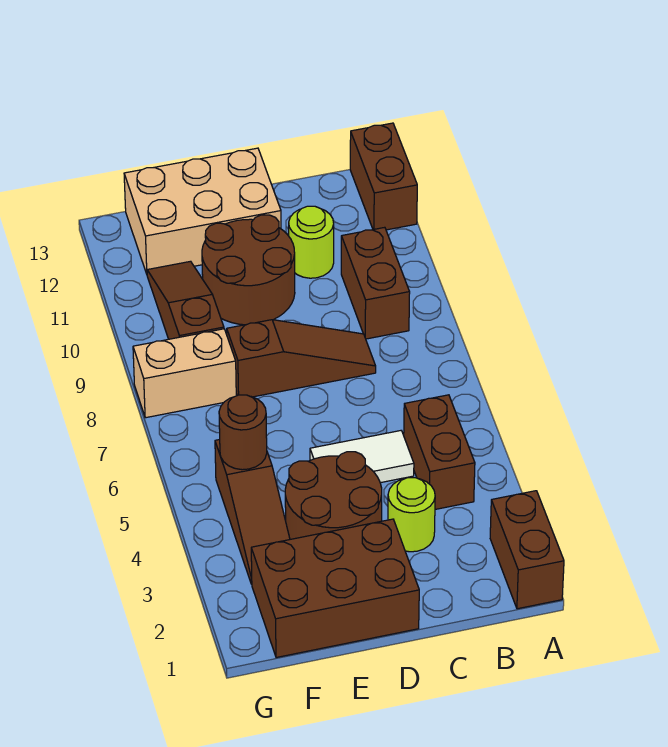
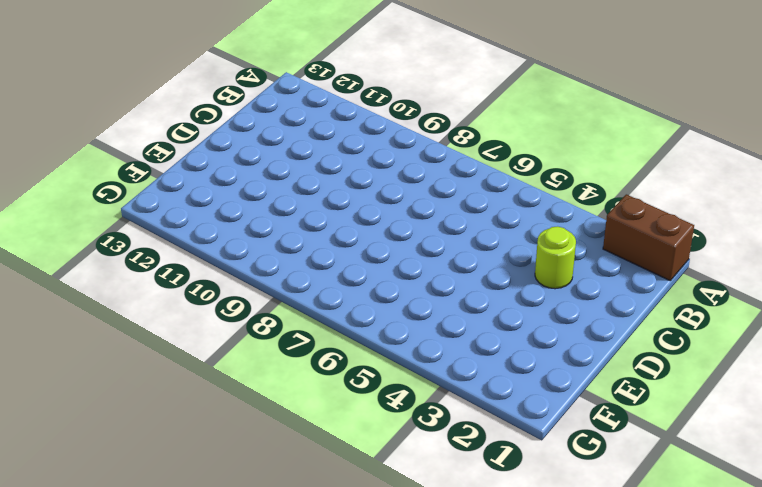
none -> brown brick A12:A13 level 1
none -> brown brick B4:B5 level 1
none -> brown brick B9:B10 level 1

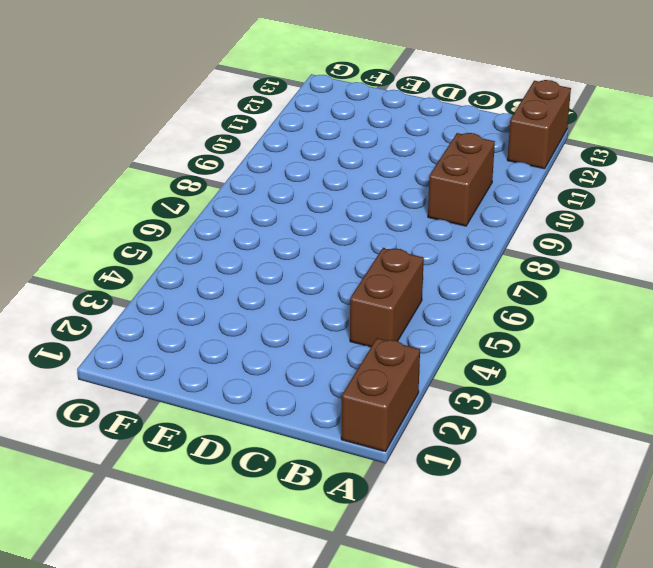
none -> lime round brick C3 level 1
none -> white tile C5:D5 level 1
none -> brown slope C8:E8 level 1 top E

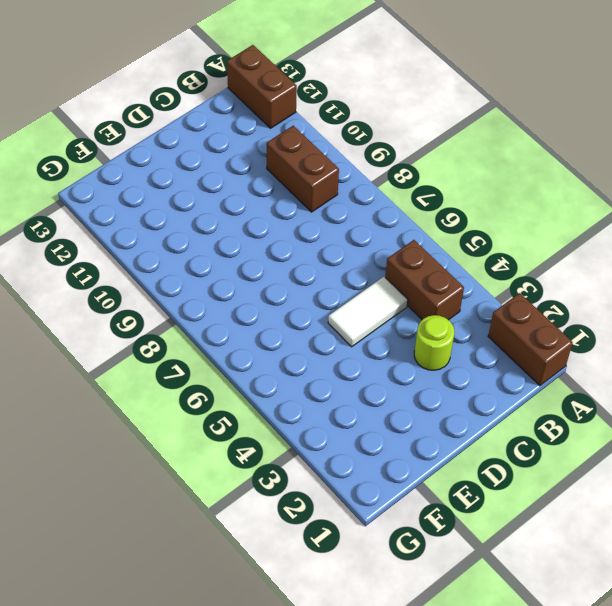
none -> brown slope C8:E8 level 1 top E
none -> lime round brick C11 level 1
none -> brown brick D1:F2 level 1

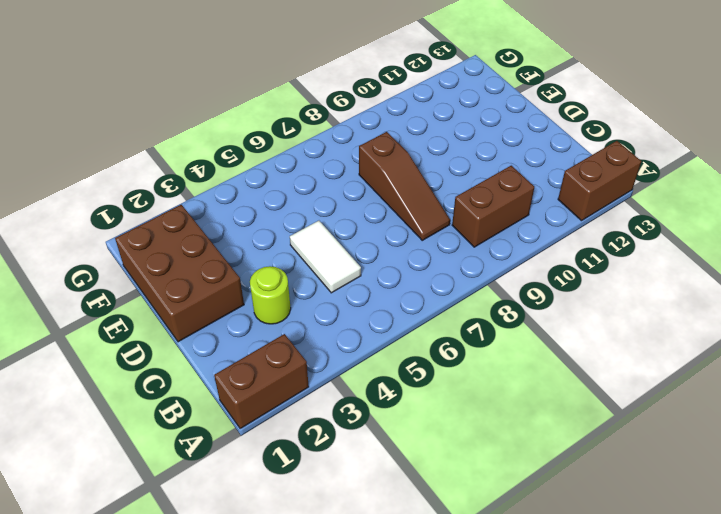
none -> brown brick B4:B5 level 1
none -> lime round brick C11 level 1
none -> brown round brick D3:E4 level 1

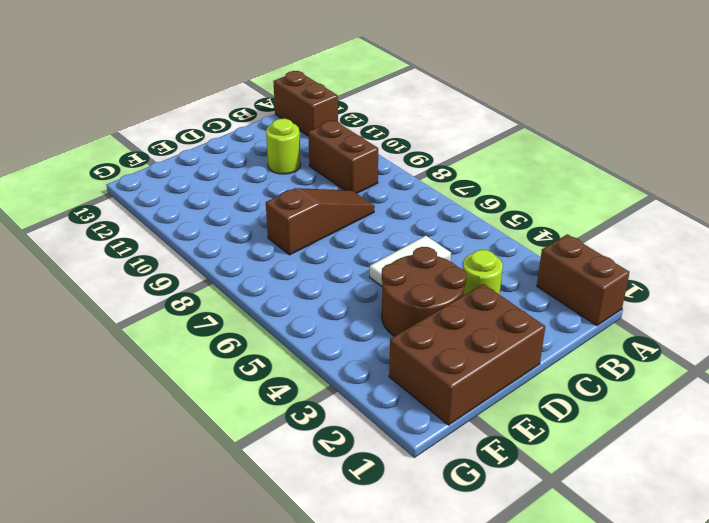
none -> brown brick B4:B5 level 1
none -> brown round brick D10:E11 level 1
none -> tan brick D12:F13 level 1

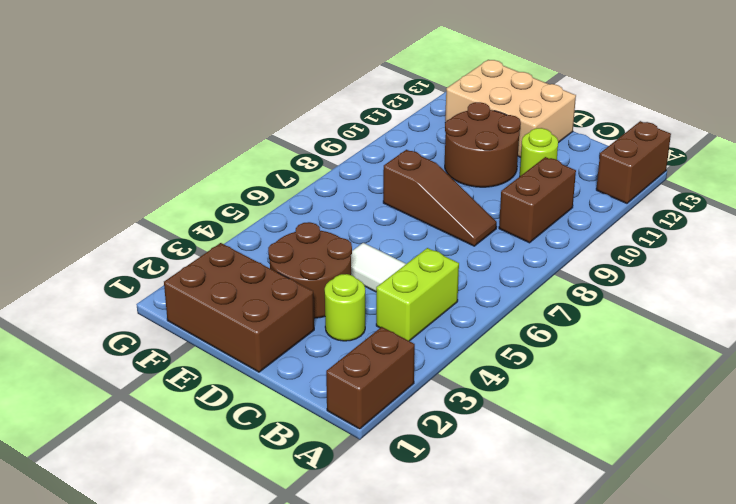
lime brick B4:B5 level 1 -> brown brick B4:B5 level 1
none -> brown slope F3:F5 level 1 top 5
none -> tan brick F8:G8 level 1
none -> brown slope F9:F11 level 1 top 9

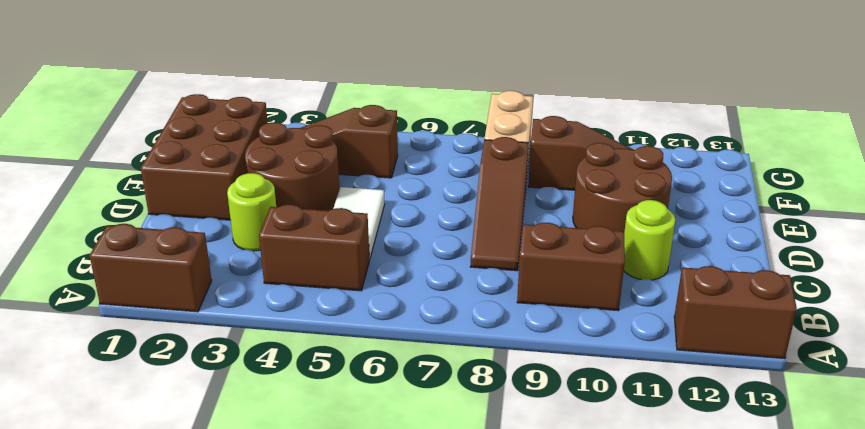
none -> tan brick D12:F13 level 1
none -> brown round brick F5 level 2

